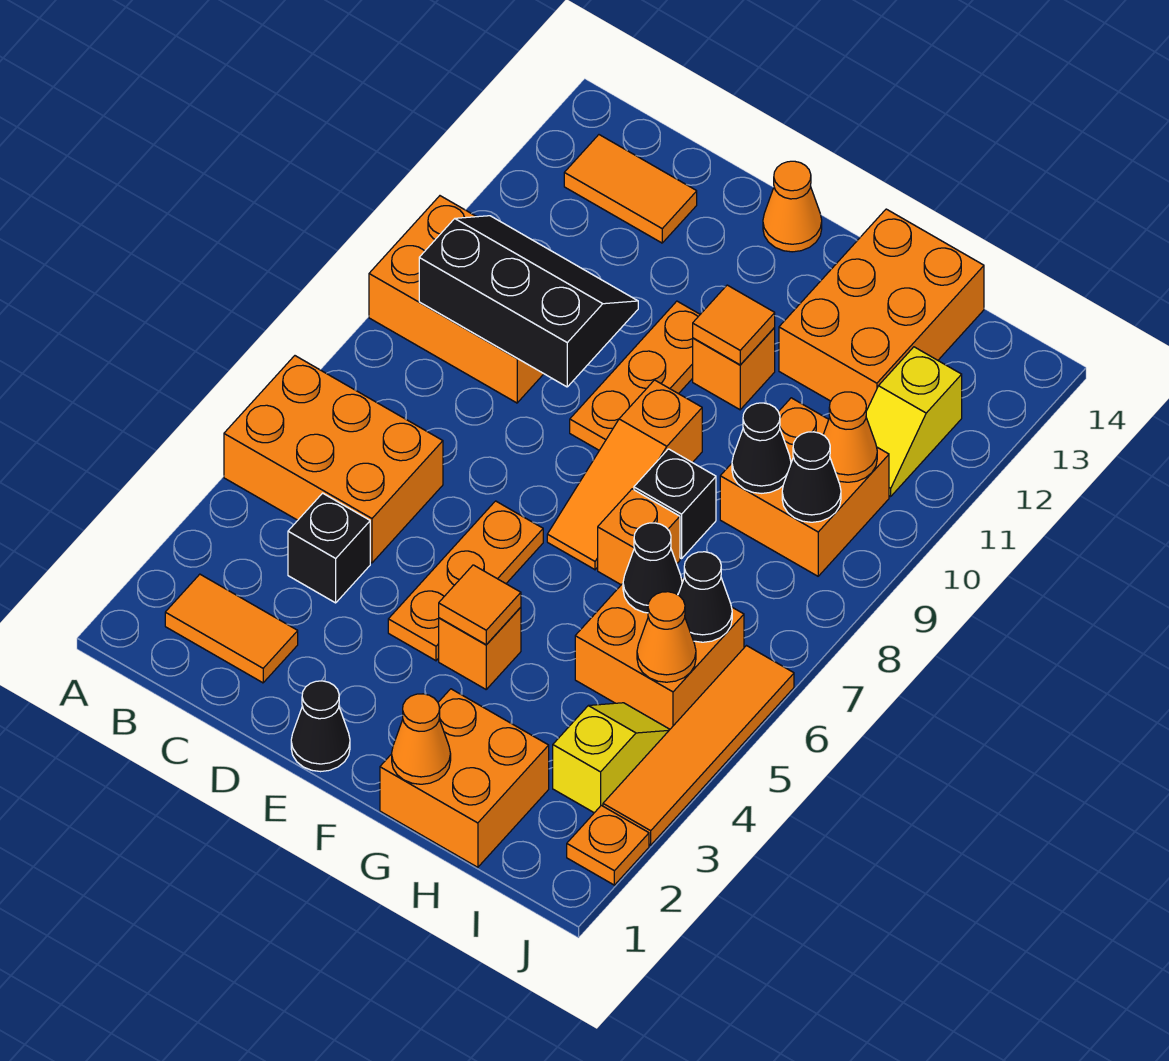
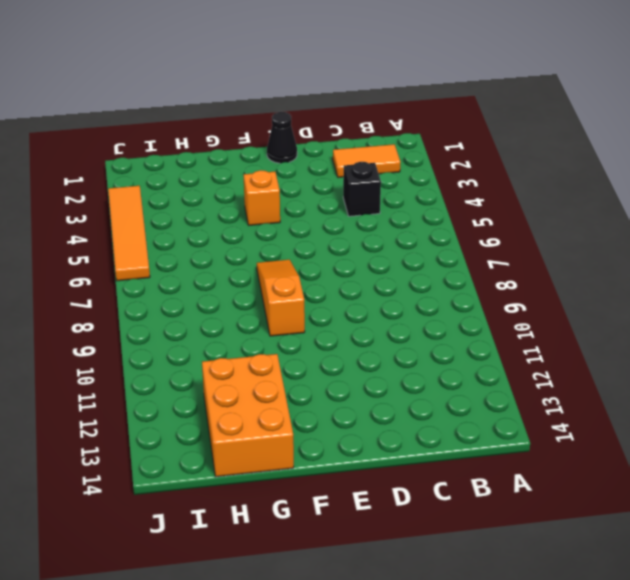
none -> orange brick A5:C6 level 1
none -> orange brick A9:C10 level 1
none -> orange tile B13:C13 level 1
none -> orange plate E4:E6 level 1

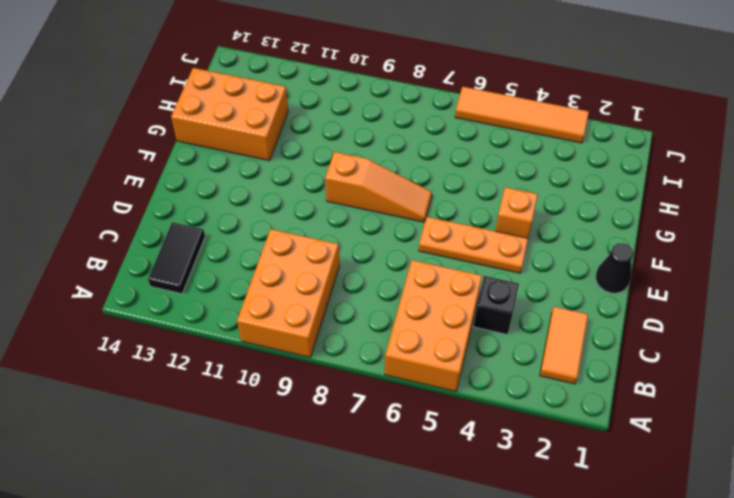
black tile B13:C13 level 1 -> orange tile B13:C13 level 1
none -> orange plate E9:E11 level 1
none -> orange cone E14 level 1
none -> orange brick F11 level 1
none -> orange brick G1:H2 level 1

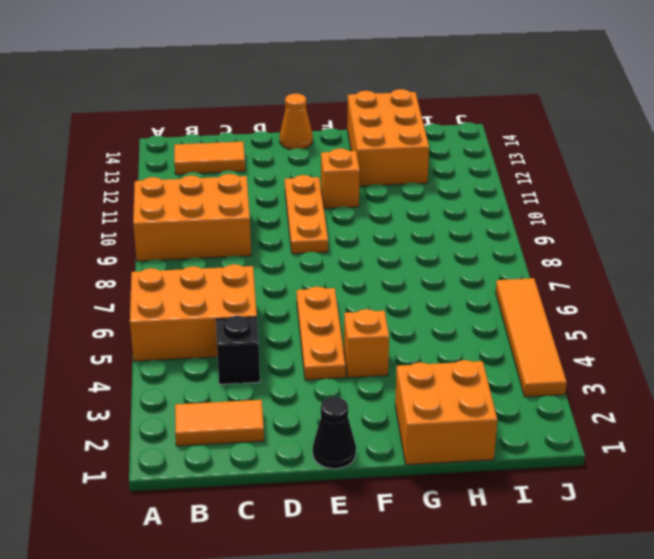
none -> orange slope F7:F9 level 1 top 9
none -> orange brick G7 level 1
none -> black brick G8 level 1
none -> orange brick H5:I6 level 1

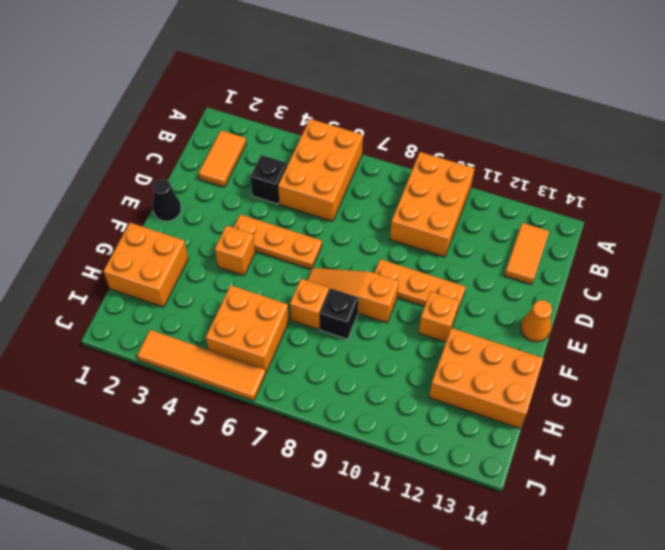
none -> orange brick H9:I10 level 1
none -> yellow slope I3:I4 level 1 top 3
none -> yellow slope I11:I12 level 1 top 12
none -> orange plate J2 level 1

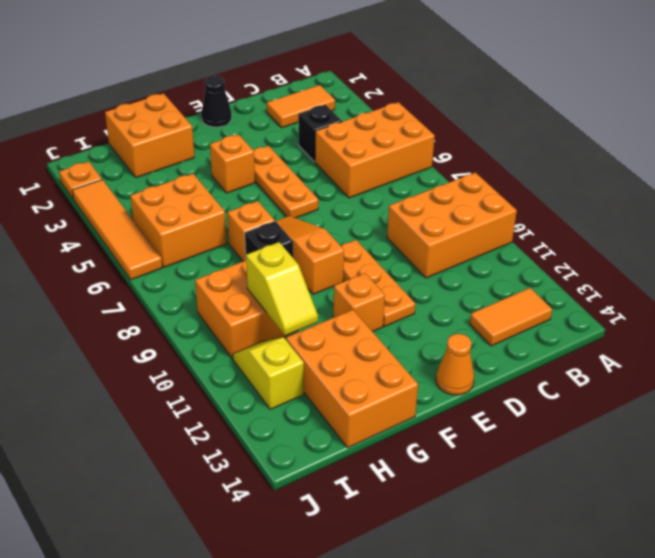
yellow slope H10:H11 level 2 top 10 -> yellow slope I3:I4 level 1 top 3
none -> black slope B9:D10 level 2 top 9
none -> orange tile F4 level 2
none -> orange tile F11 level 2
none -> orange cone G1 level 2

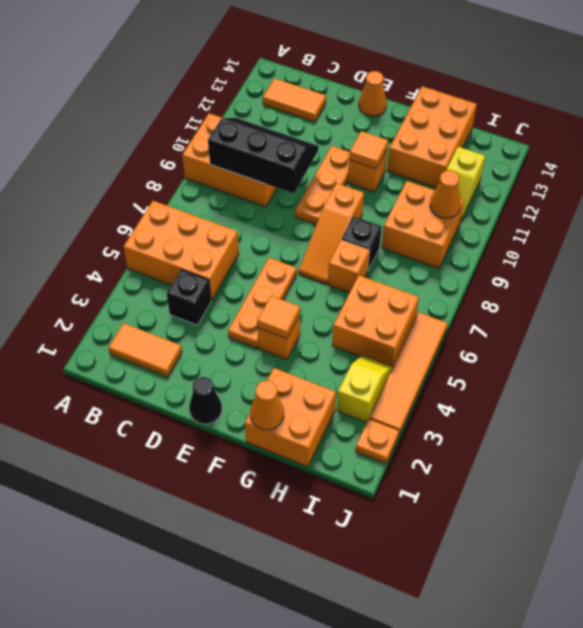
none -> black cone H6 level 2
none -> black cone H9 level 2
none -> orange cone I5 level 2
none -> black cone I6 level 2

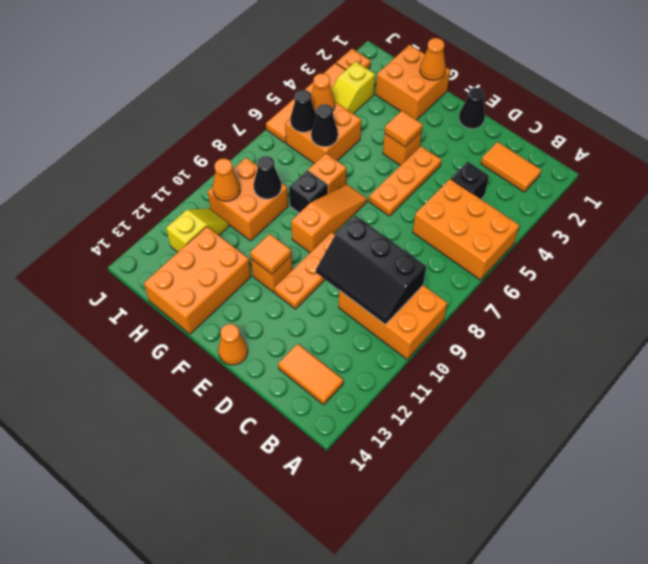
none -> black cone I9 level 2

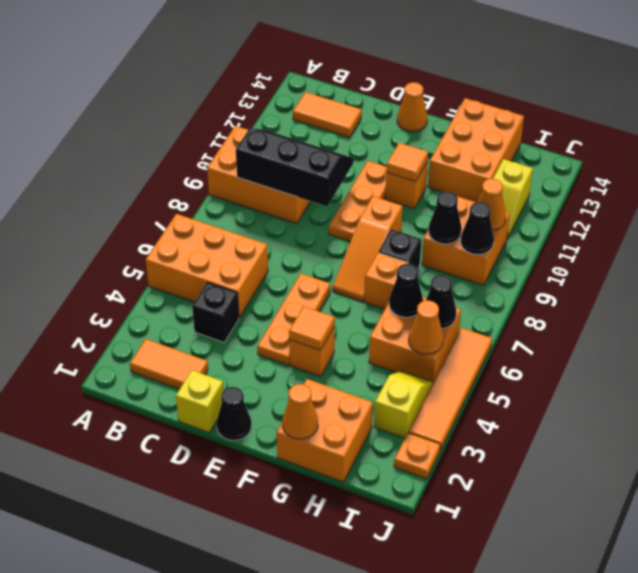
yellow brick D1 level 1 -> none

